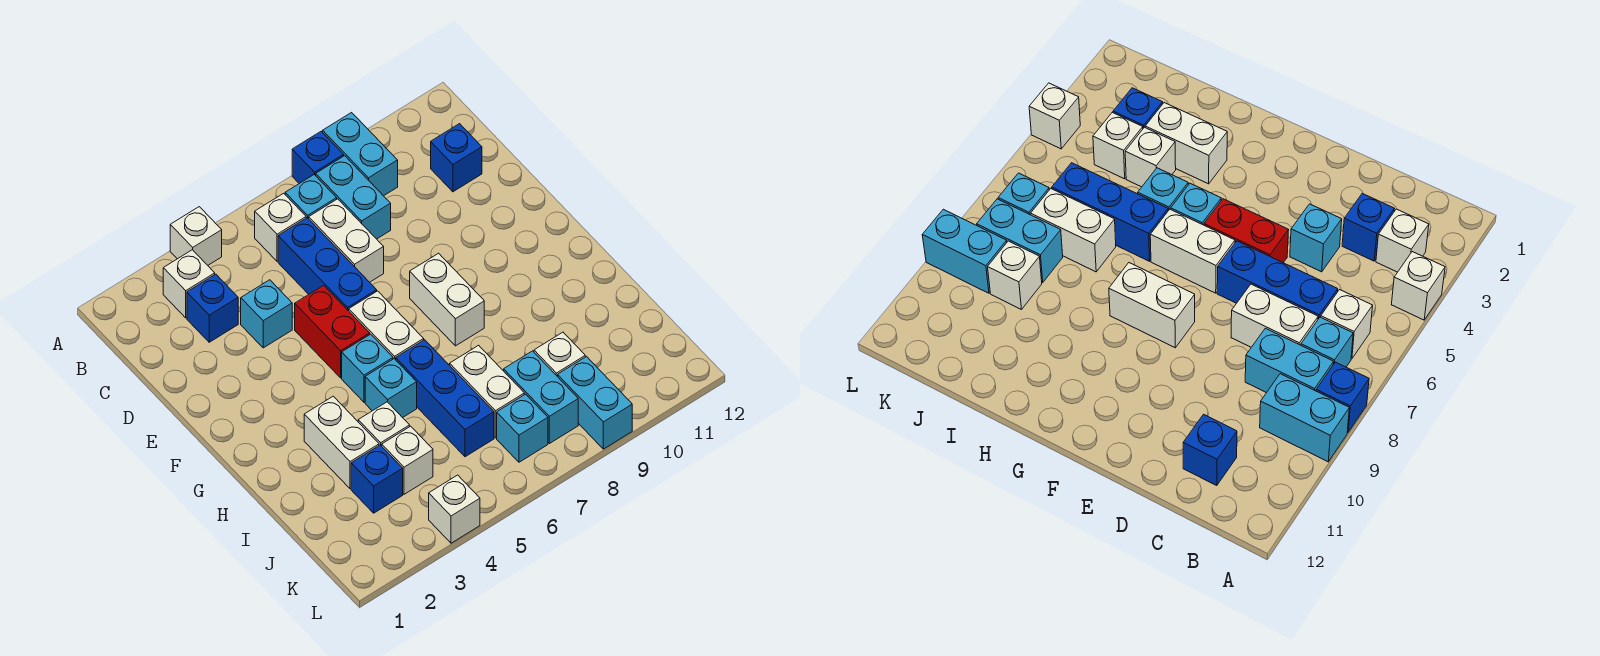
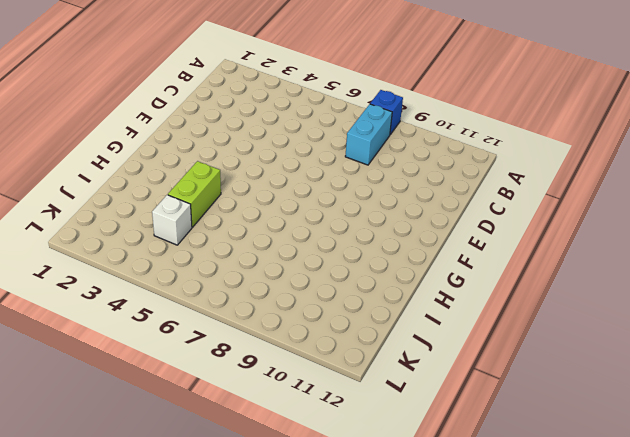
lime brick H4:I4 level 1 -> white brick I4 level 1
none -> white brick A4 level 1
none -> cyan brick A9:B9 level 1
none -> white brick B3 level 1

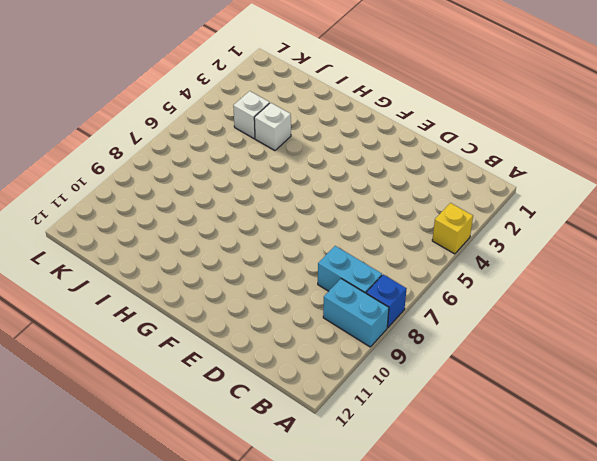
yellow brick A4 level 1 -> white brick A4 level 1
none -> white brick B3 level 1
none -> white brick B6 level 1
none -> cyan brick B7 level 1

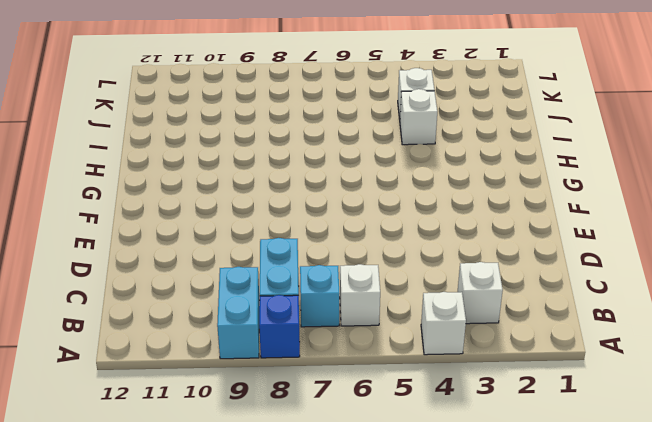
none -> blue brick C3 level 1
none -> blue brick C6:E6 level 1
none -> white brick C7:D7 level 1

